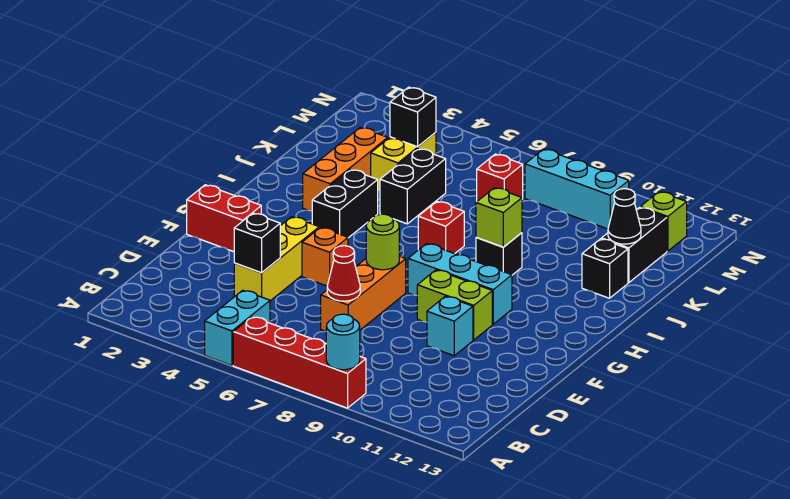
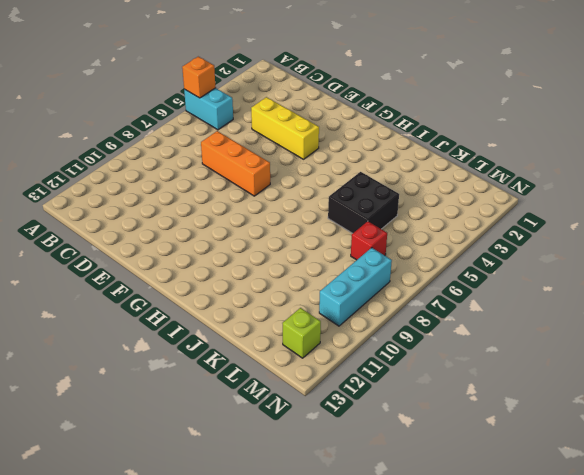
orange brick A5 level 2 -> orange brick F5 level 1
black brick J5:K6 level 1 -> black brick J5:K5 level 1
none -> red brick A6:A9 level 1
none -> cyan brick E10 level 1
none -> red brick F1:F2 level 1

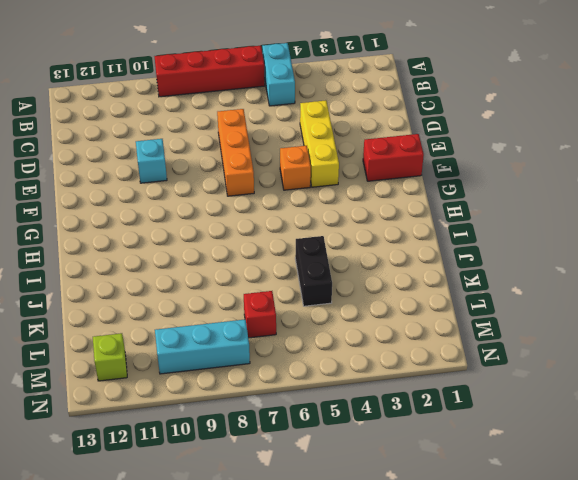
none -> lime brick F9:F10 level 1
none -> cyan brick G8:G10 level 1
none -> black brick H4:I4 level 1

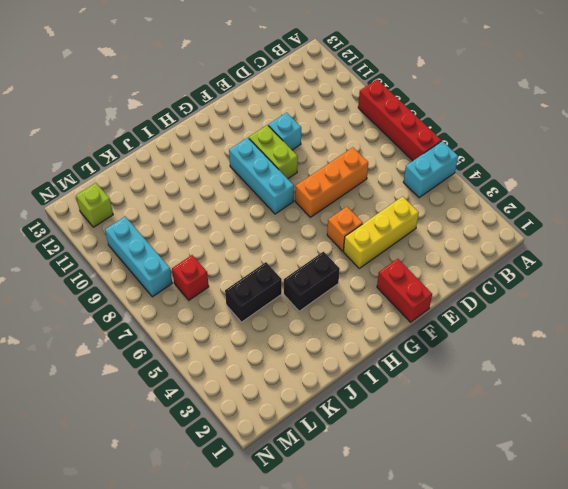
none -> orange brick I3:K3 level 1
none -> red brick I7 level 1
none -> black brick I9 level 1

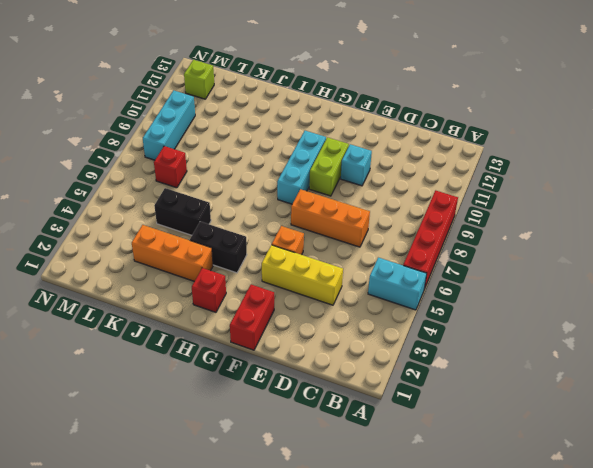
red brick H2 level 1 -> red brick I7 level 1
none -> black brick I9 level 1
none -> black brick J12 level 1
none -> yellow brick K4:L4 level 1

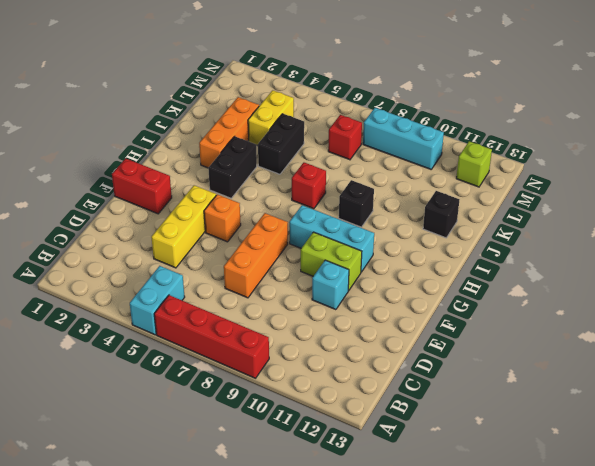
none -> black brick K12:L12 level 1
none -> cyan round brick A9 level 2
none -> black brick D4 level 2

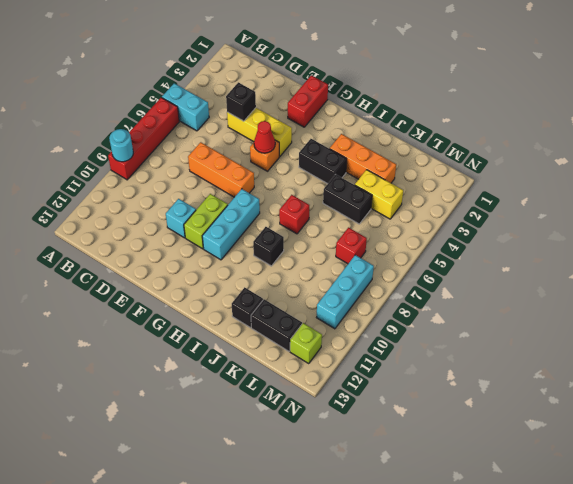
red cone F5 level 2 -> red cone D7 level 2
none -> lime round brick F7 level 2
none -> lime brick I9 level 2
none -> black cone K12 level 2

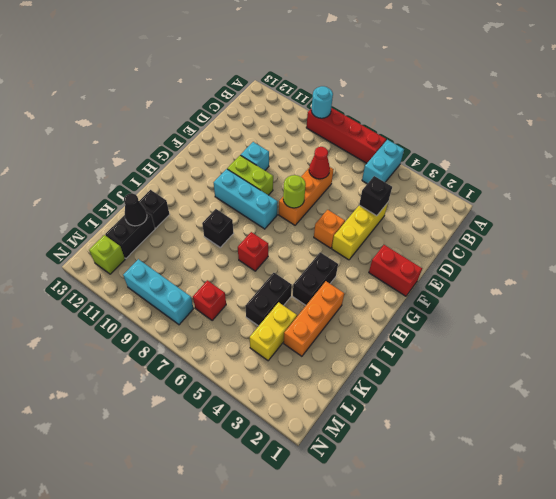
none -> lime brick I9 level 2
none -> black brick L4 level 2

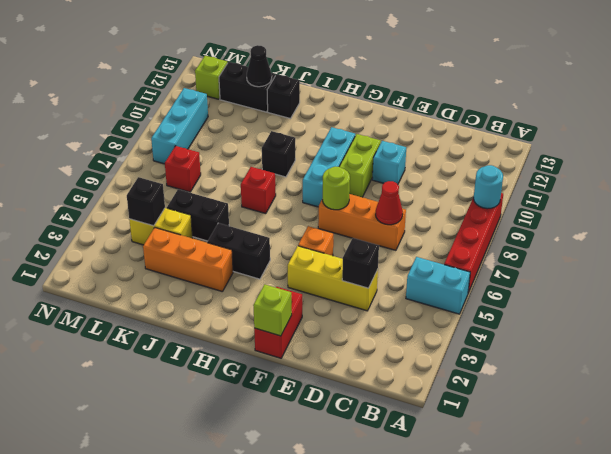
lime brick F1 level 2 -> lime brick I9 level 2

